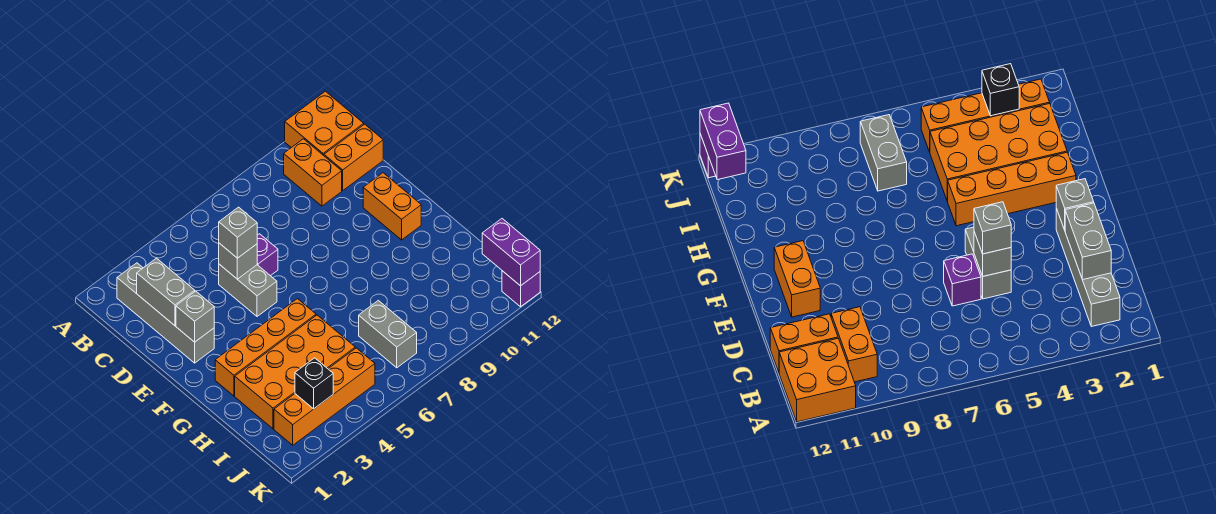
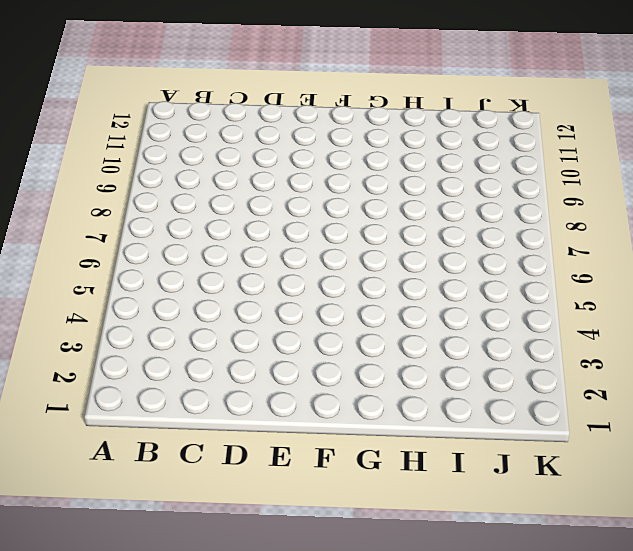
none -> orange brick A11:B12 level 1
none -> grey brick B2:E2 level 1
none -> orange brick B10:C10 level 1

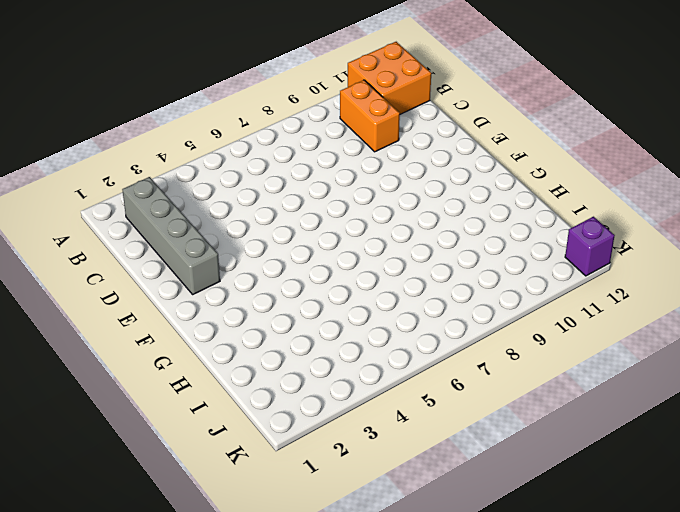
none -> orange brick C11:C12 level 1
none -> grey brick D5:E5 level 1
none -> purple brick D6 level 1

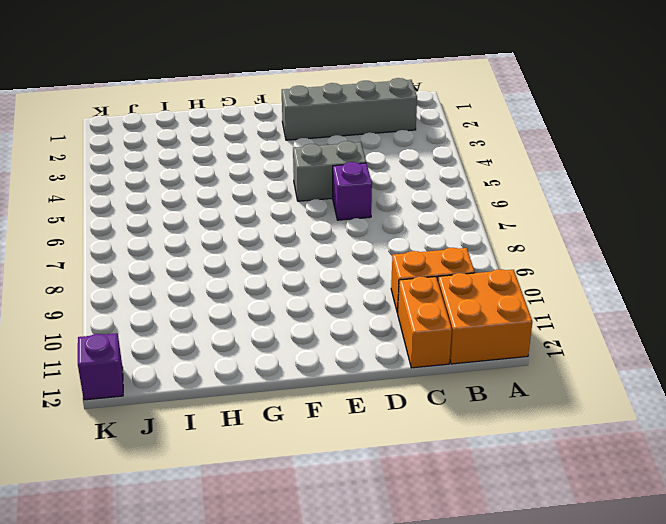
none -> orange brick E11:F11 level 1
none -> orange brick G2:G5 level 1
none -> orange brick H2:I5 level 1

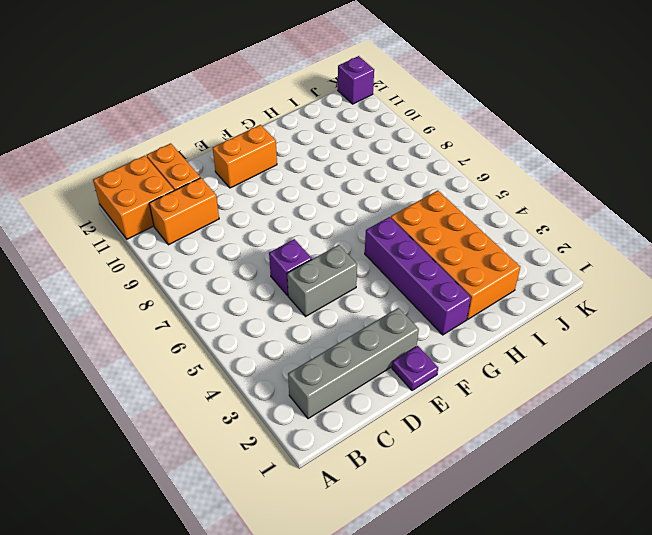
purple plate E1 level 1 -> none
purple brick G2:G5 level 1 -> orange brick G2:G5 level 1
none -> grey brick I7:J7 level 1
none -> orange brick J2:J5 level 1
none -> grey brick C2:D2 level 2

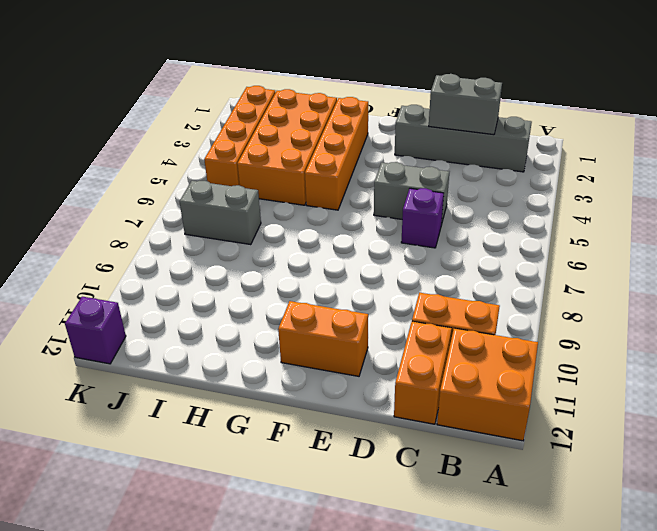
none -> grey brick D5 level 2
none -> grey brick E2 level 2
none -> black brick J3 level 2

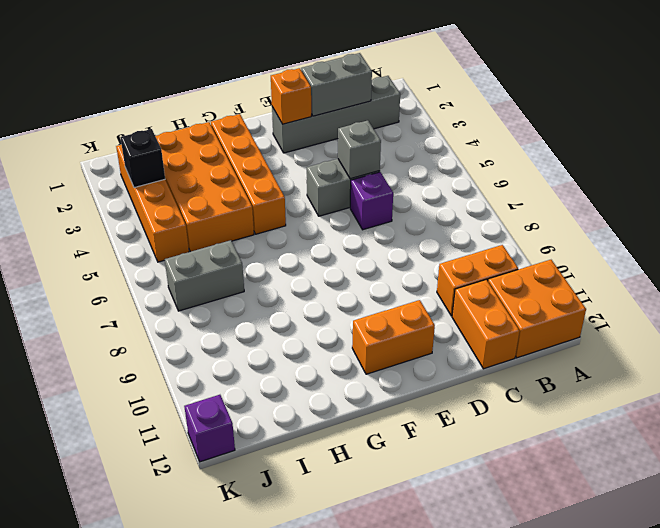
orange brick E2 level 2 -> grey brick E2 level 2
none -> purple brick J12:K12 level 2
none -> grey brick D5 level 3

